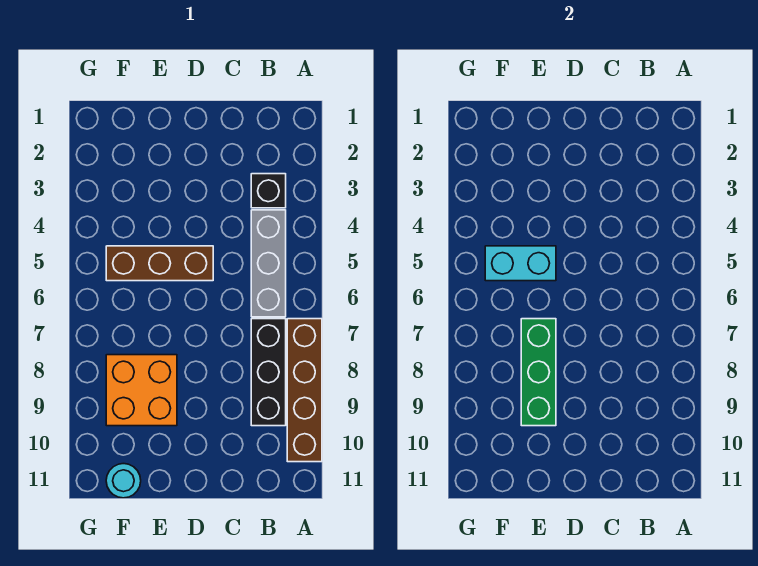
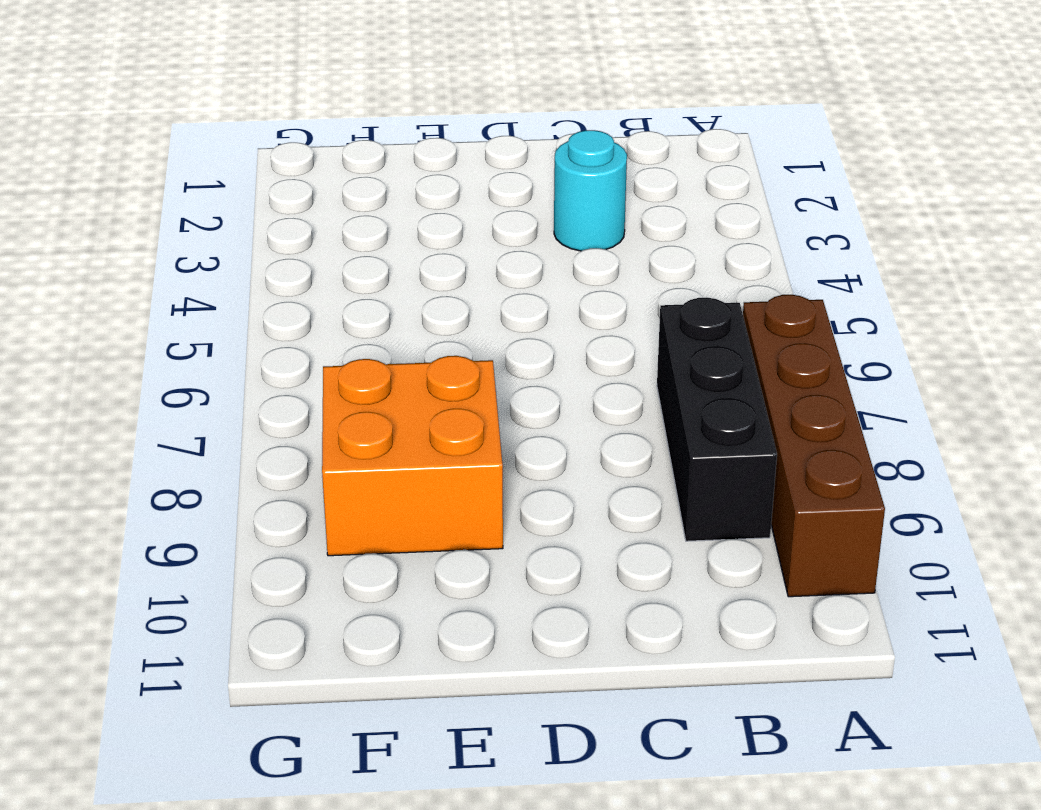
cyan round brick C3 level 1 -> cyan round brick F11 level 1
none -> black brick B3 level 1
none -> grey brick B4:B6 level 1

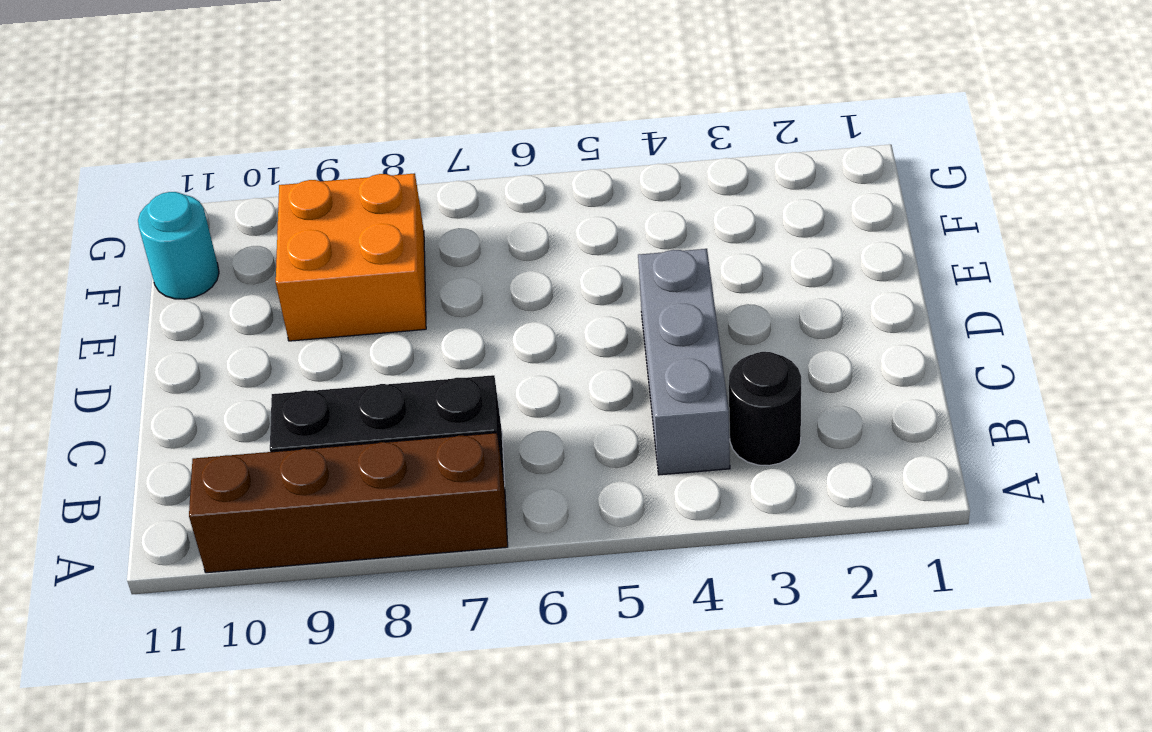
black round brick B3 level 1 -> black brick B3 level 1
grey brick B4:D4 level 1 -> grey brick B4:B6 level 1
none -> brown brick D5:F5 level 1
none -> cyan brick E5:F5 level 2

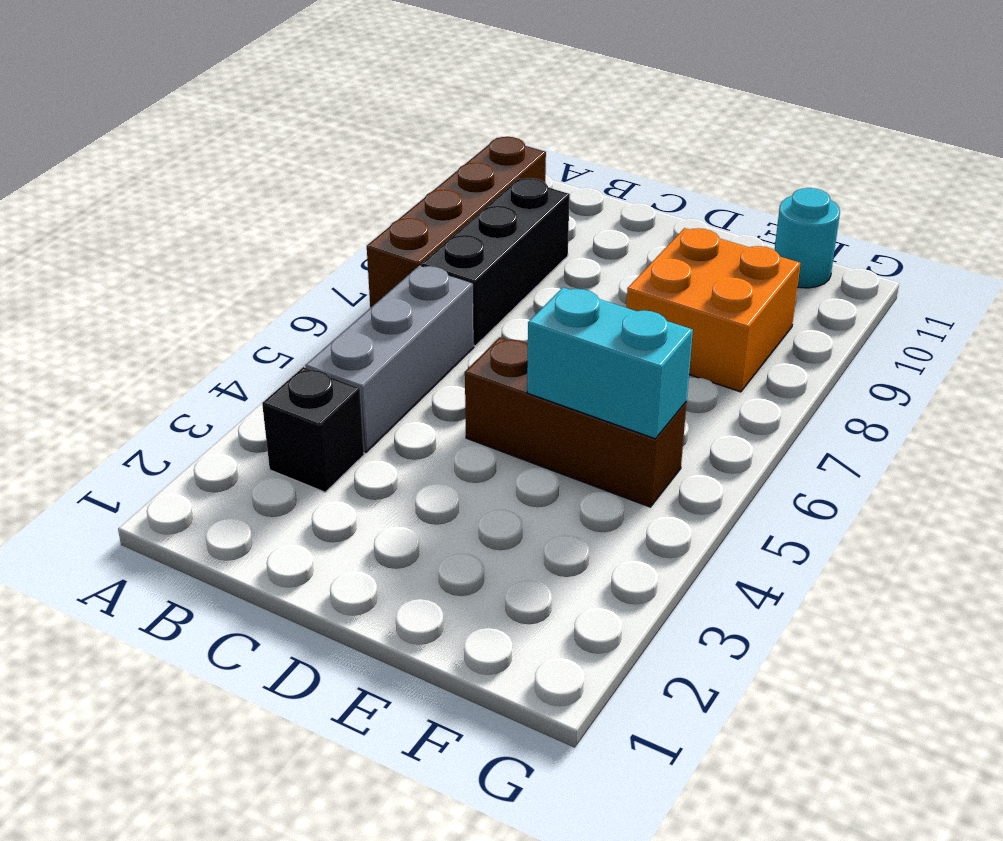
none -> green brick E7:E9 level 2

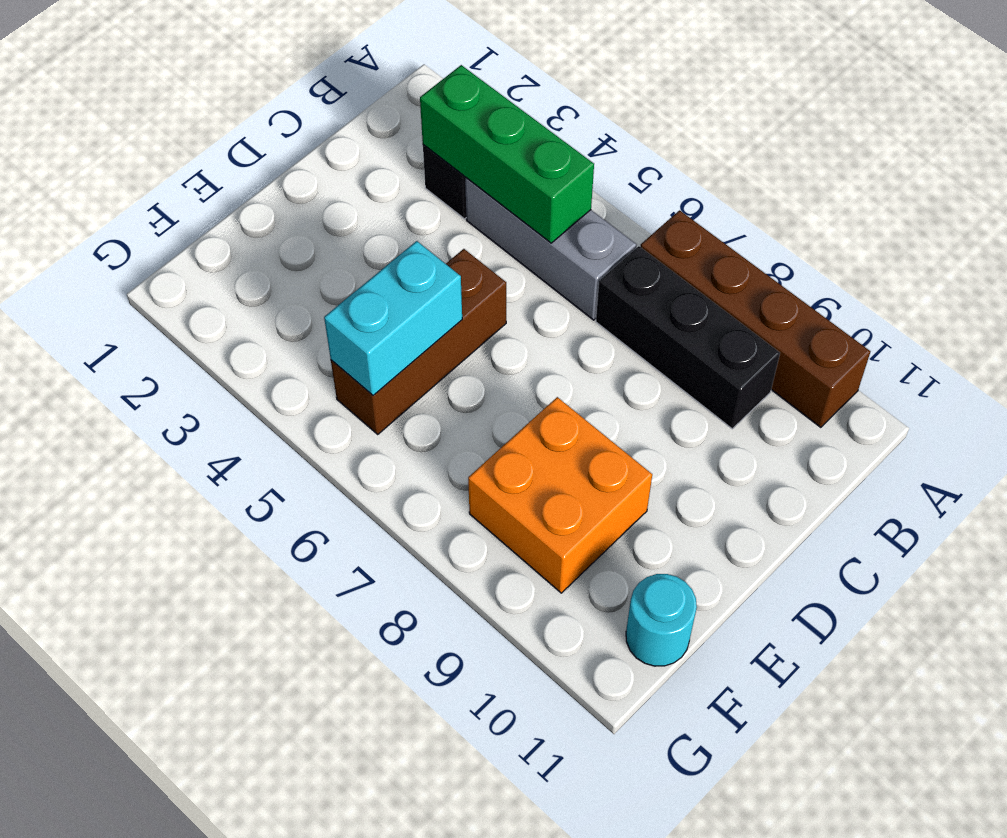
green brick B3:B5 level 2 -> green brick E7:E9 level 2

